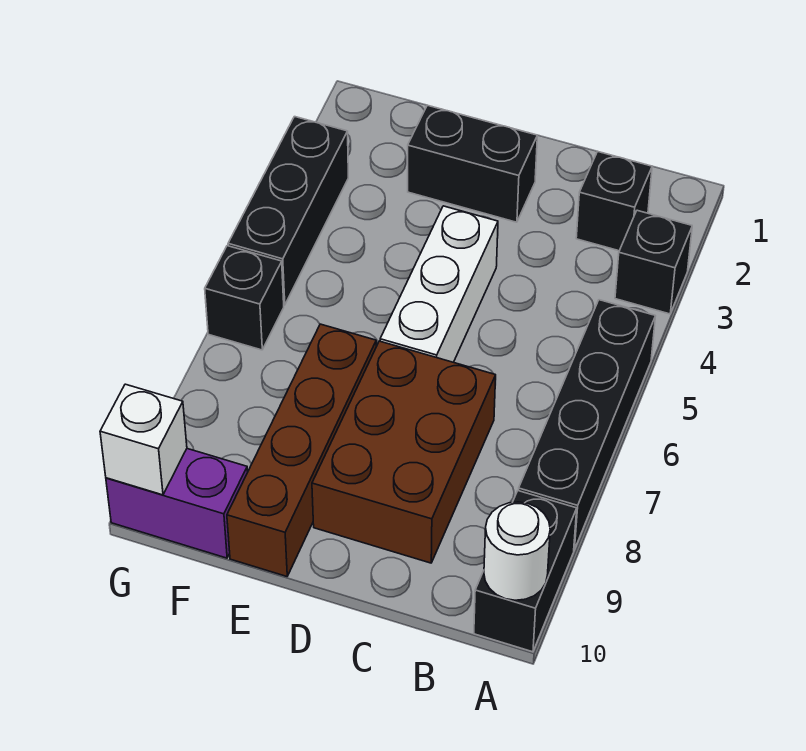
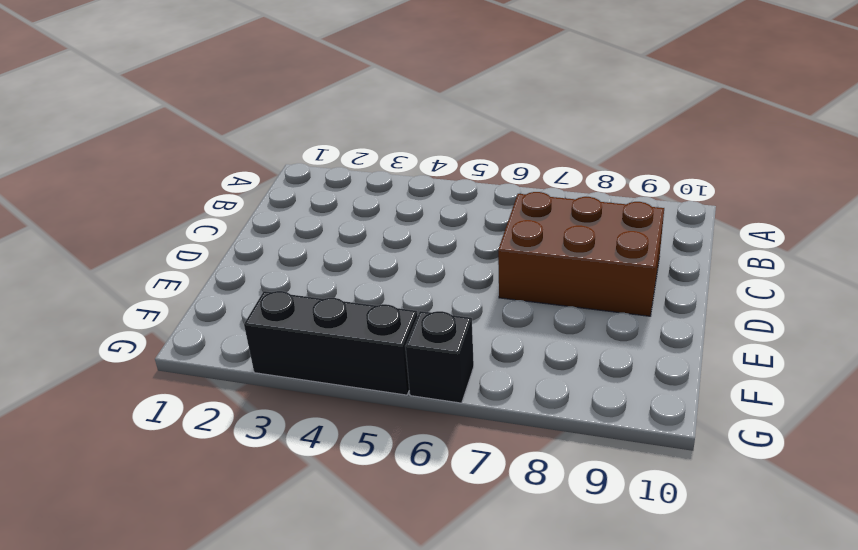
none -> black brick A3 level 1
none -> black brick A5:A8 level 1
none -> black brick A9:A10 level 1

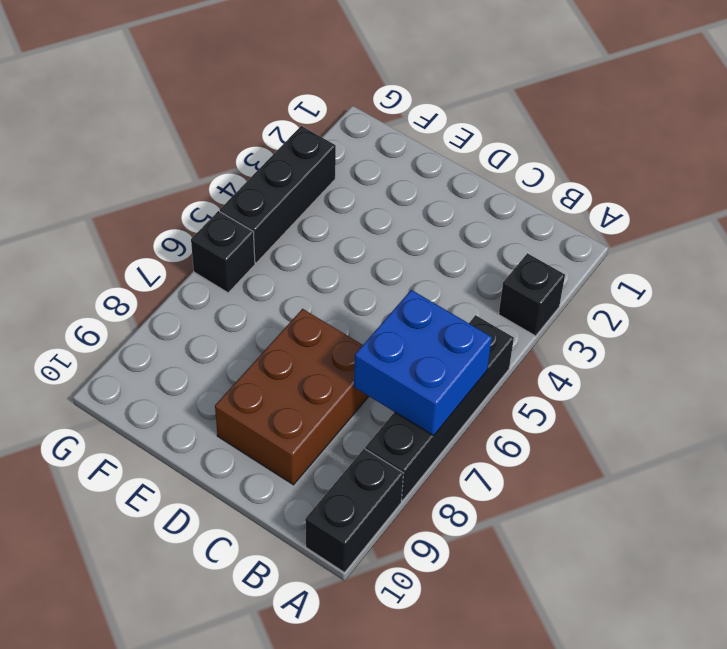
blue brick A6:B7 level 2 -> none
none -> black brick B2 level 1
none -> black brick D2:E2 level 1
none -> white brick D4:D6 level 1

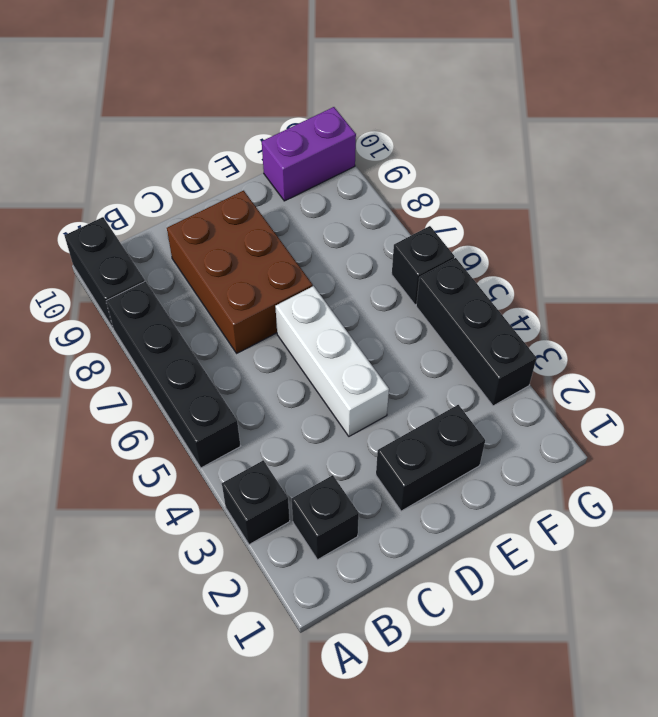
none -> brown brick E7:E10 level 1
none -> white round brick A10 level 2
none -> white brick G10 level 2

